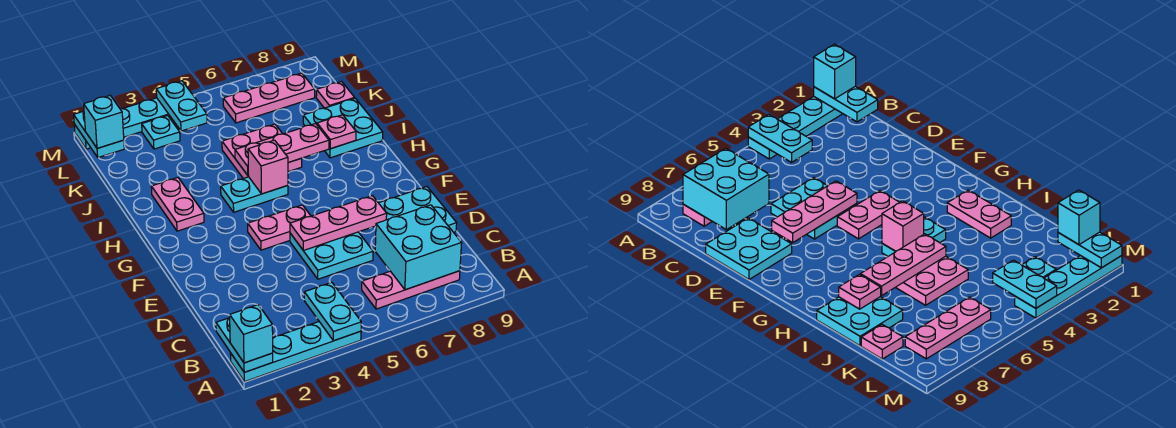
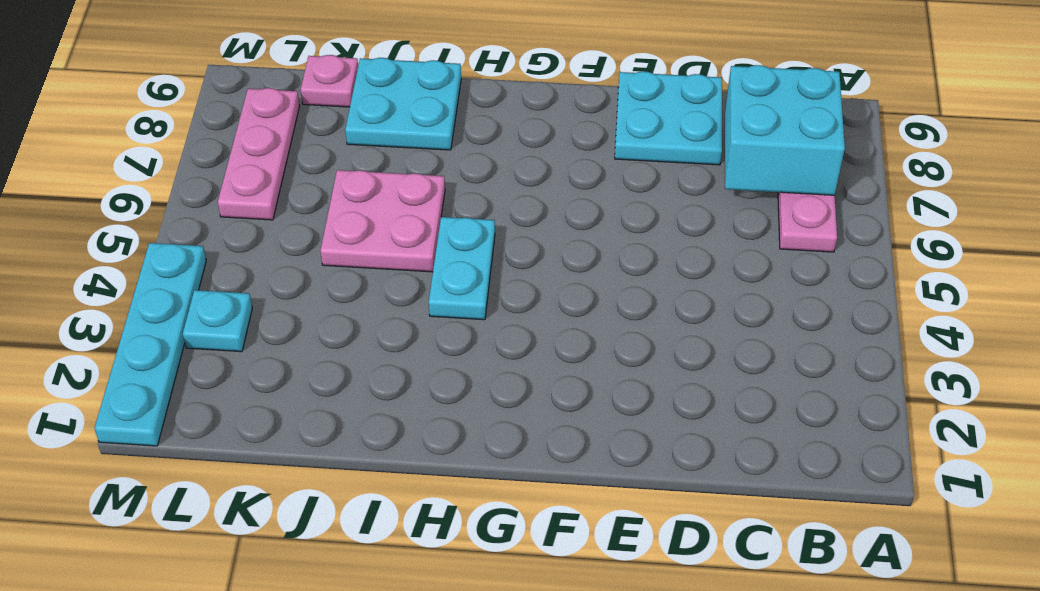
none -> cyan plate A1:A4 level 1
none -> cyan plate D5:E6 level 1
none -> pink plate F4:F5 level 1

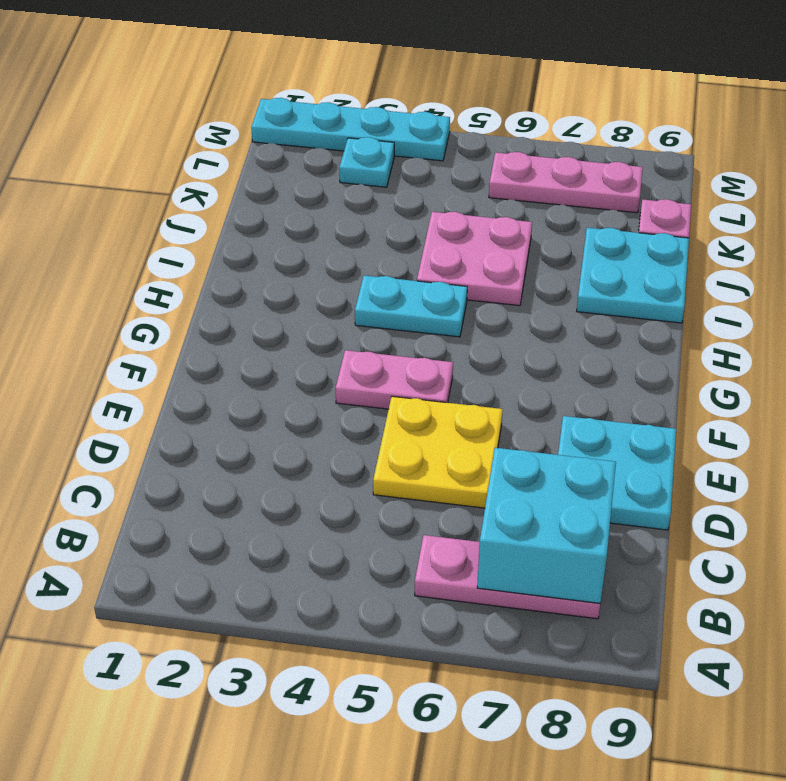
yellow plate D5:E6 level 1 -> cyan plate D5:E6 level 1
none -> cyan plate A1:A4 level 1
none -> pink plate H2:I2 level 1
none -> cyan plate A1:B1 level 2

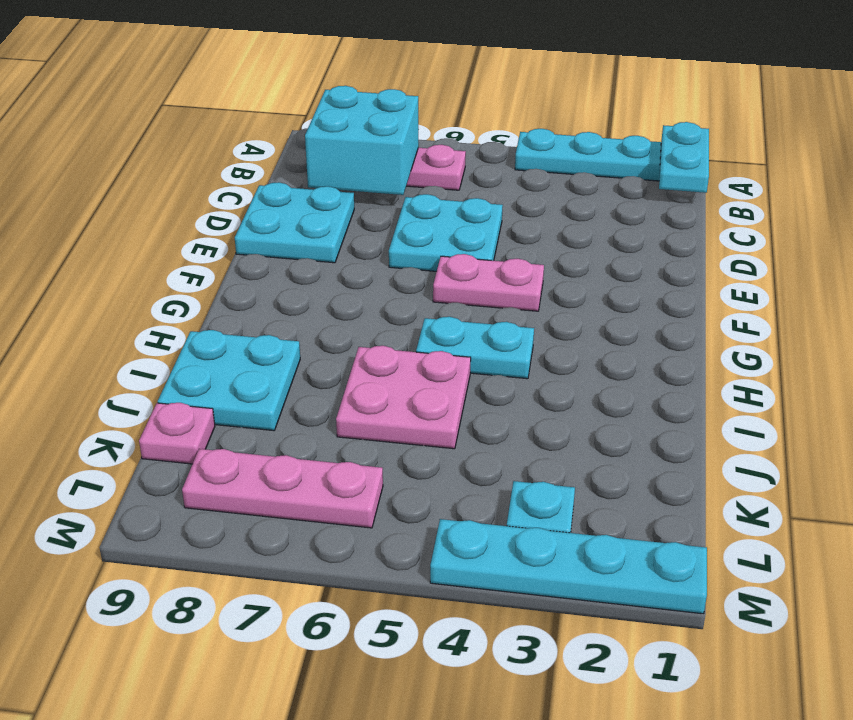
none -> pink plate H2:I2 level 1
none -> cyan plate A4:B4 level 2
none -> pink plate E5:E7 level 2

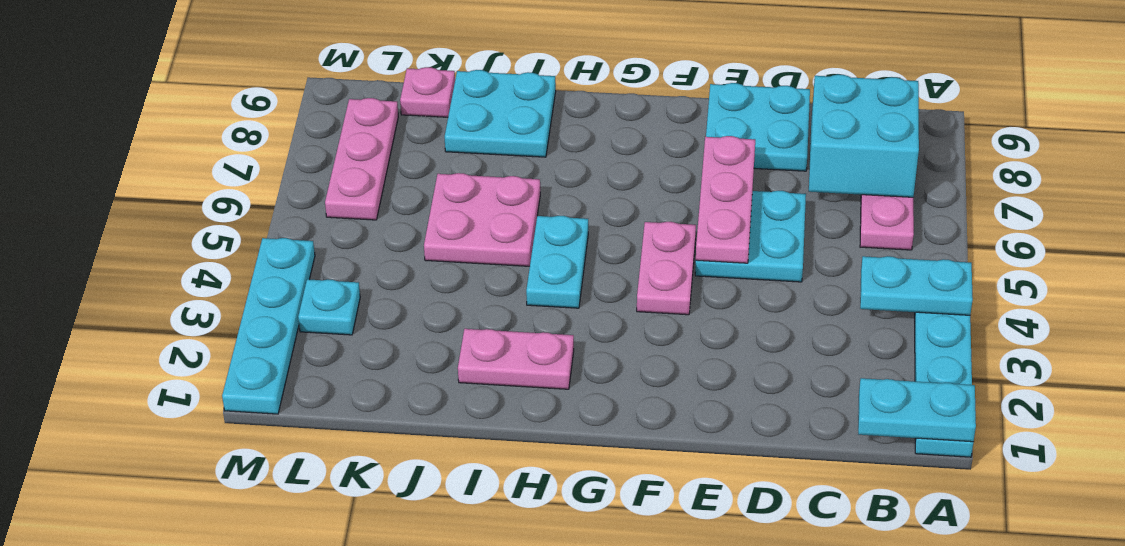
none -> pink brick H5 level 2
none -> pink plate I5:I7 level 2
none -> pink plate I8 level 2

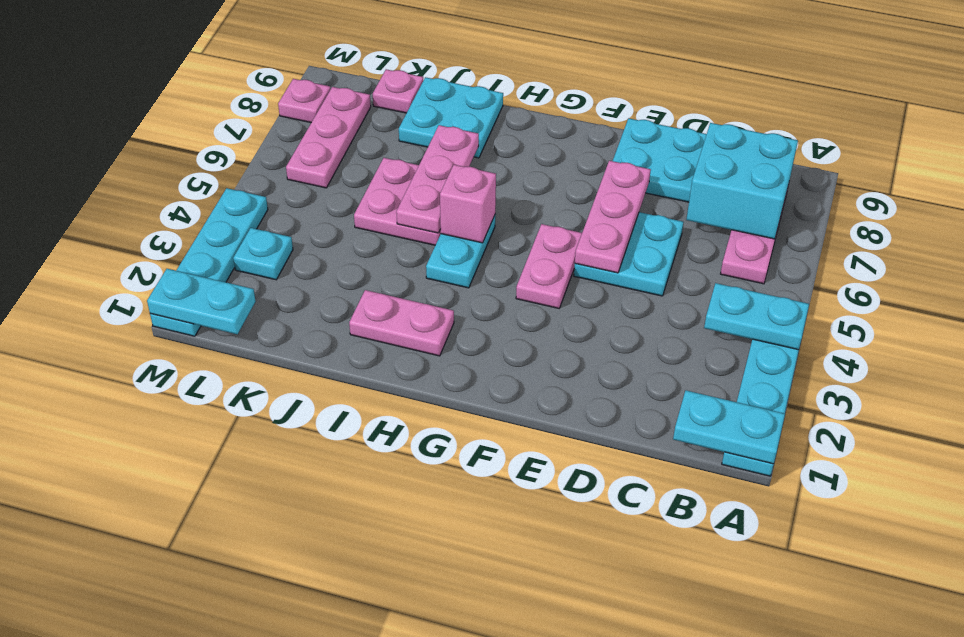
pink plate M8 level 1 -> pink plate I8 level 2
none -> cyan plate L4:M4 level 2
none -> cyan brick A1 level 3
none -> cyan brick L1 level 3

